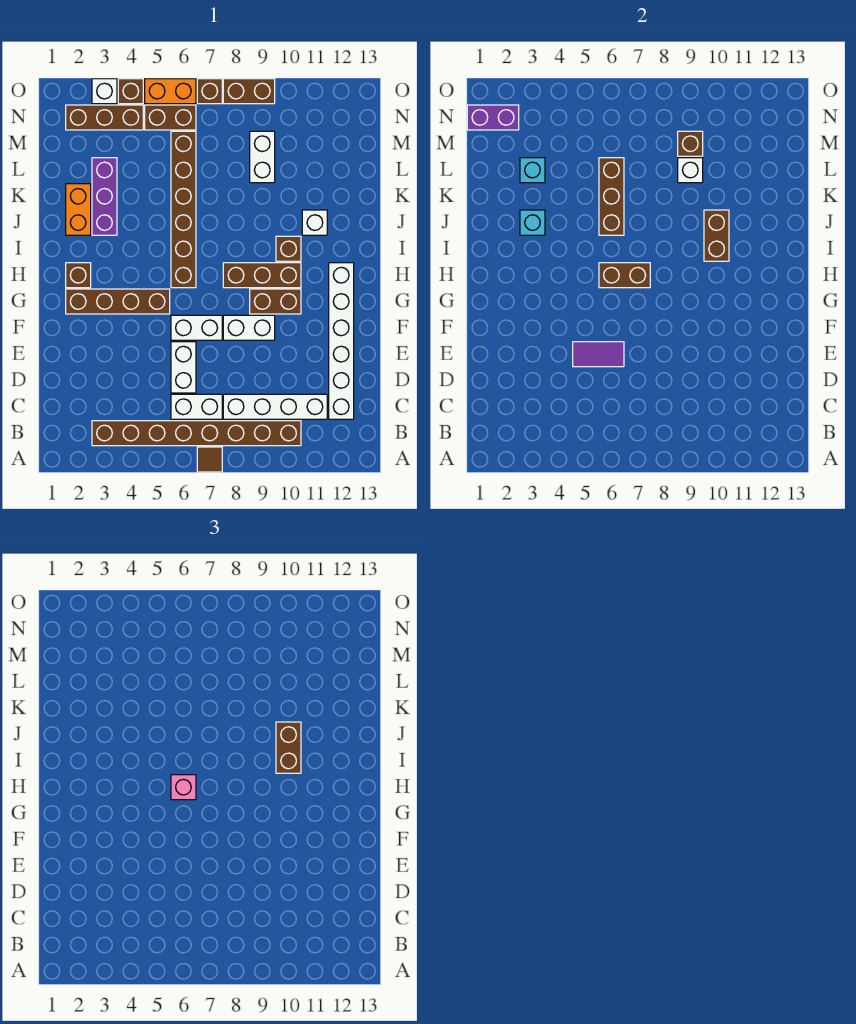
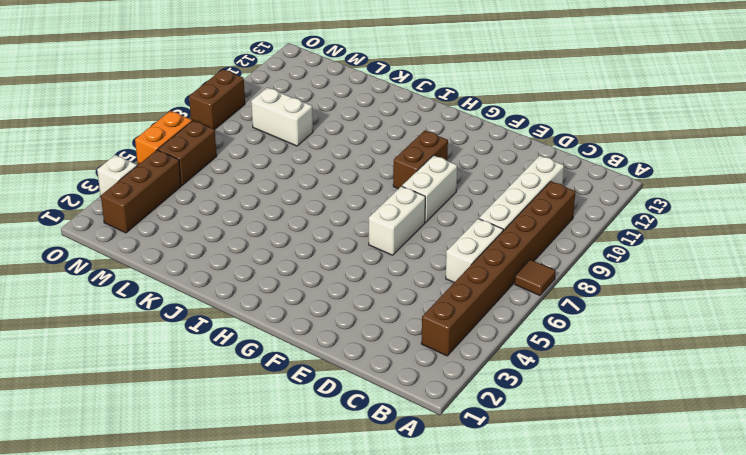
none -> white brick C12:H12 level 1
none -> white brick D6:E6 level 1
none -> brown brick G2:G5 level 1
none -> brown brick H2 level 1

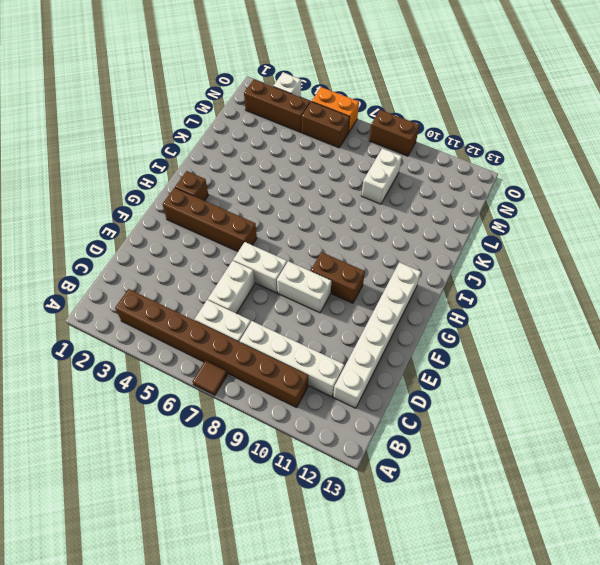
none -> brown brick H6:M6 level 1
none -> brown brick H8:H10 level 1
none -> brown brick I10 level 1
none -> orange brick J2:K2 level 1

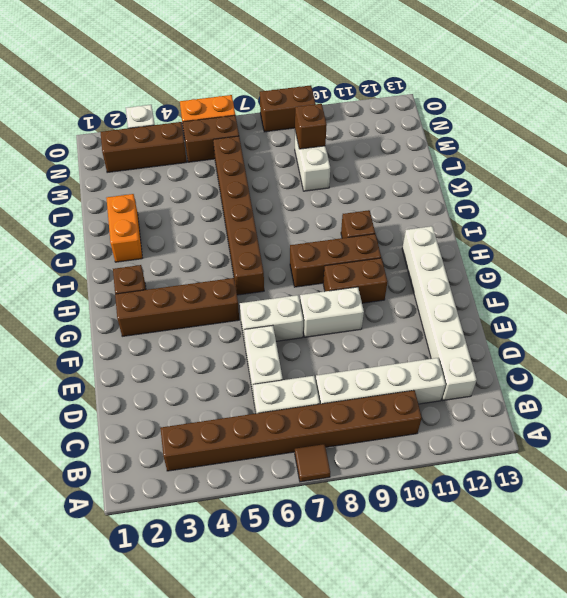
none -> purple brick J3:L3 level 1
none -> white brick J11 level 1
none -> brown brick O4 level 1
none -> brown brick O7 level 1

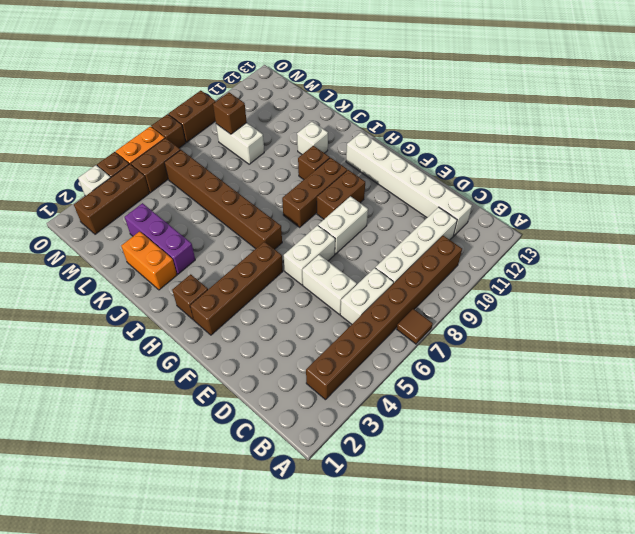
none -> purple tile E5:E6 level 2
none -> brown brick H6:H7 level 2
none -> brown brick I10:J10 level 2
none -> cyan brick J3 level 2

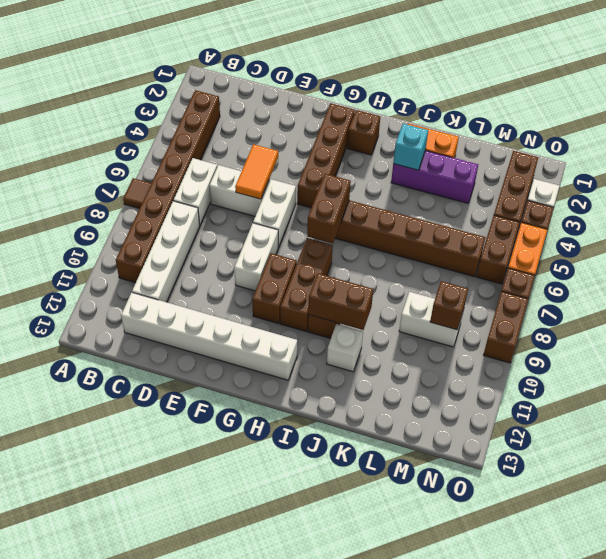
orange tile E5:E6 level 2 -> purple tile E5:E6 level 2
none -> brown brick J6:L6 level 2
none -> cyan brick L3 level 2
none -> white brick L9 level 2
none -> purple brick N1:N2 level 2

